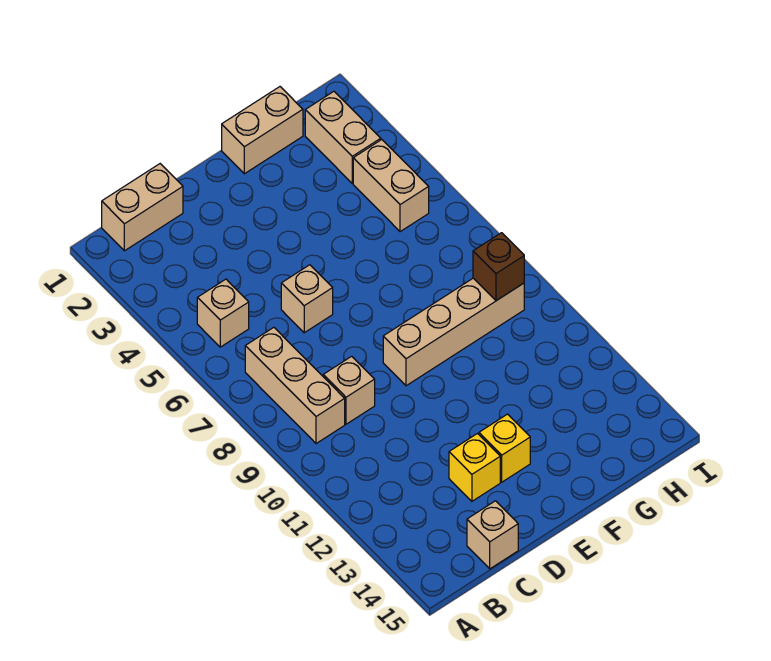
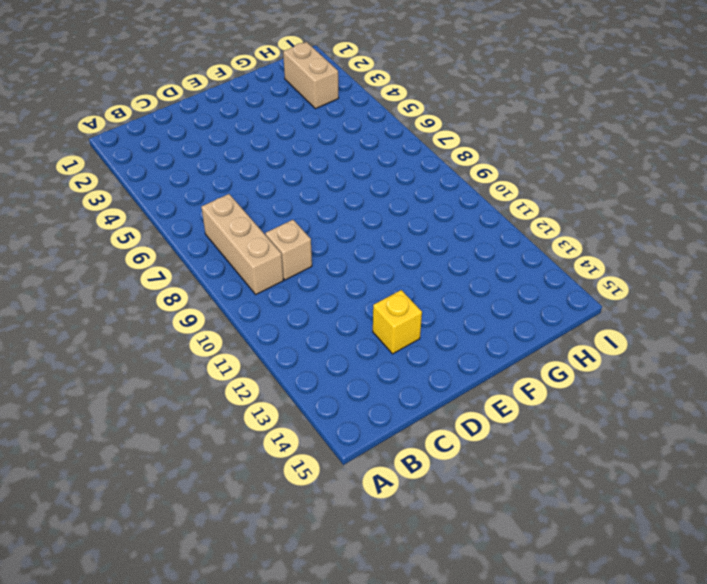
none -> tan brick B1:C1 level 1
none -> tan brick B5 level 1
none -> tan brick C15 level 1

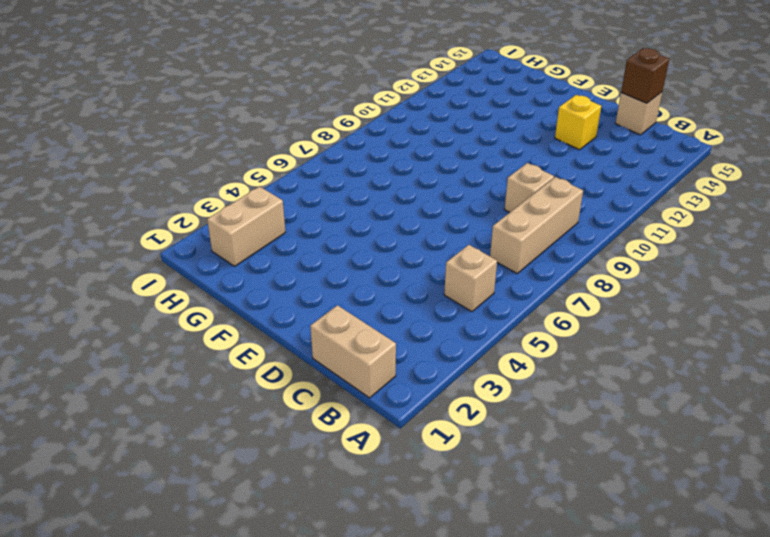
brown brick C15 level 2 -> brown brick H9 level 2
none -> tan brick D6 level 1
none -> tan brick E9:H9 level 1
none -> yellow brick E13 level 1

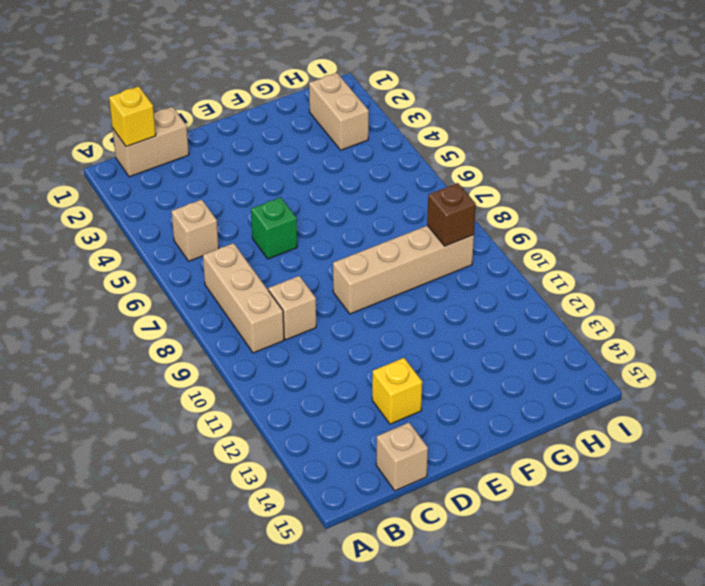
yellow brick B1 level 2 -> yellow brick E13 level 1
green brick D6 level 1 -> tan brick D6 level 1
none -> tan brick F1:G1 level 1
none -> tan brick H4:H5 level 1

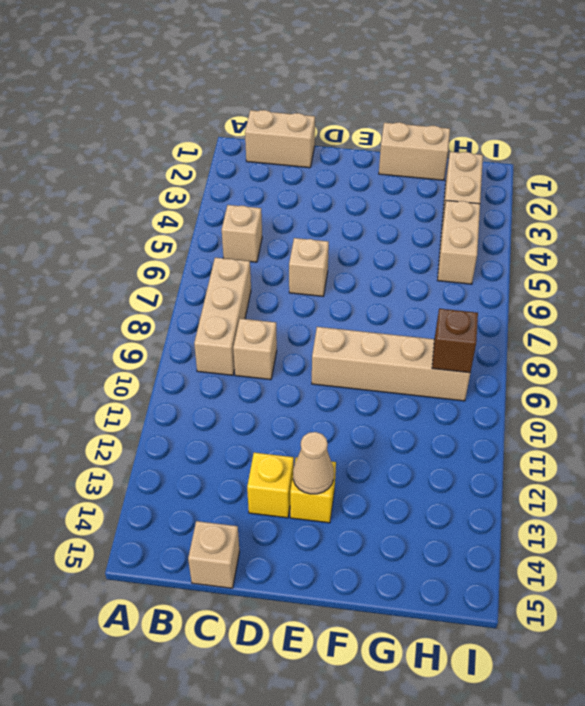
tan cone E13 level 2 -> none

